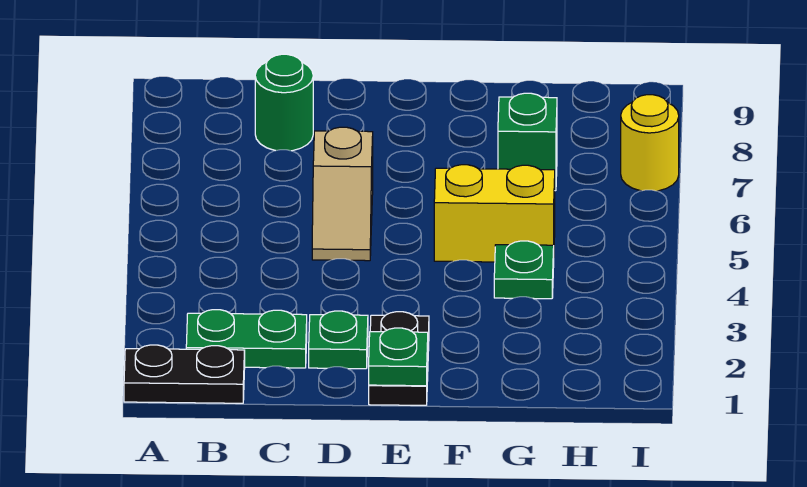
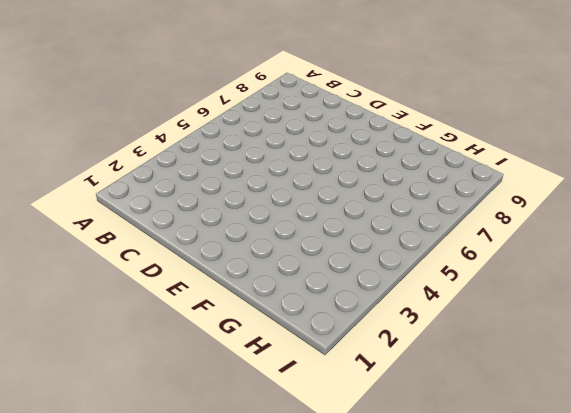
none -> black plate A1:B1 level 1
none -> green plate B2:C2 level 1

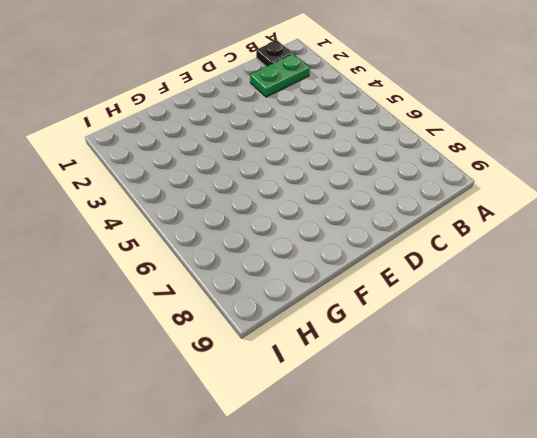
black plate B1 level 1 -> black plate A1:B1 level 1
none -> green round brick C8 level 1
none -> green plate D2 level 1

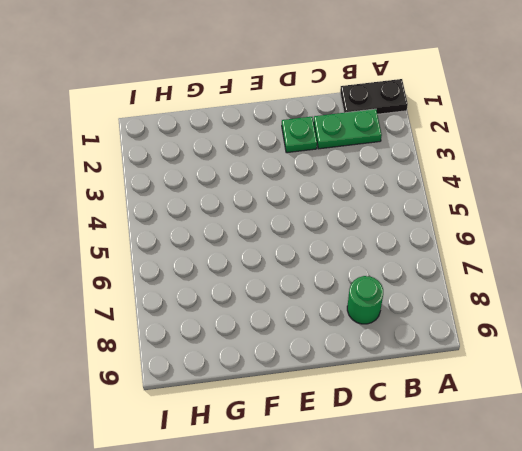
none -> tan slope D5:D6 level 1 top 6
none -> black plate E1:E2 level 1

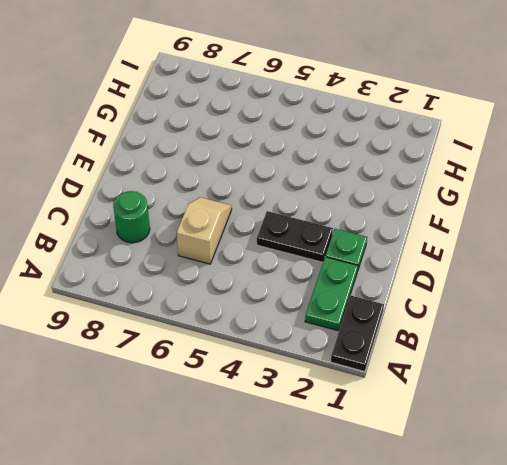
tan slope C6:D6 level 1 top C -> tan slope D5:D6 level 1 top 6
black plate D3:D4 level 1 -> black plate E1:E2 level 1
none -> yellow brick F5:G5 level 1
none -> green plate G4 level 1

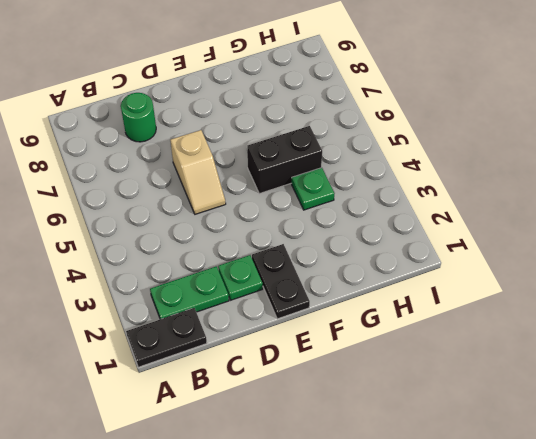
black brick F5:G5 level 1 -> yellow brick F5:G5 level 1
none -> green brick G7 level 1
none -> yellow round brick I7 level 1

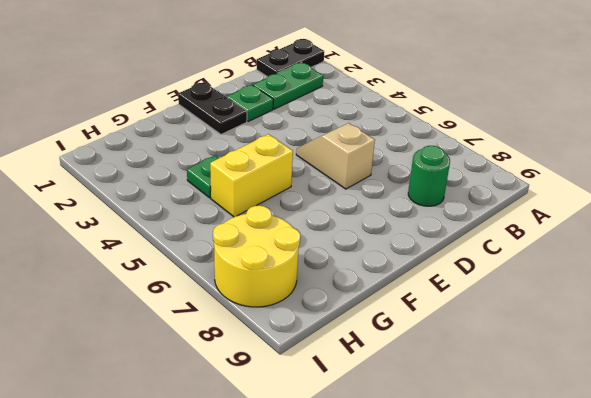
yellow round brick H7:I8 level 1 -> yellow round brick I7 level 1
none -> green brick G7 level 1
none -> green plate E1 level 2

